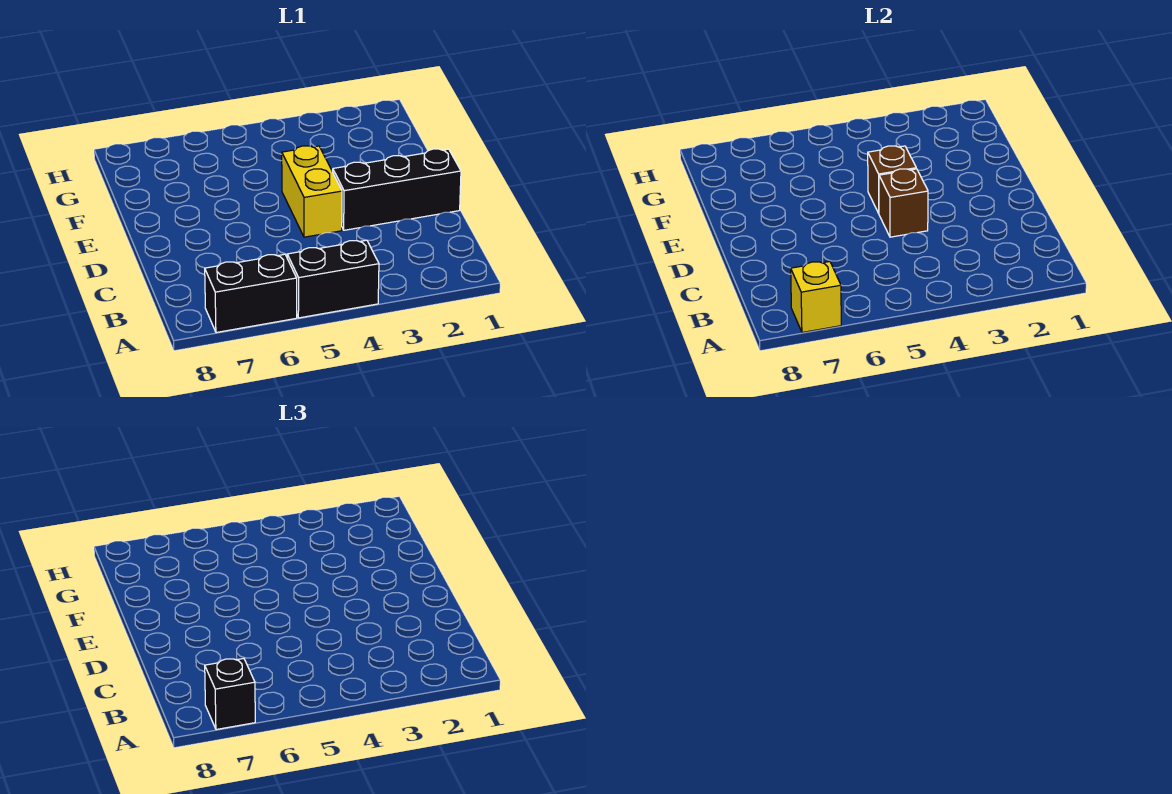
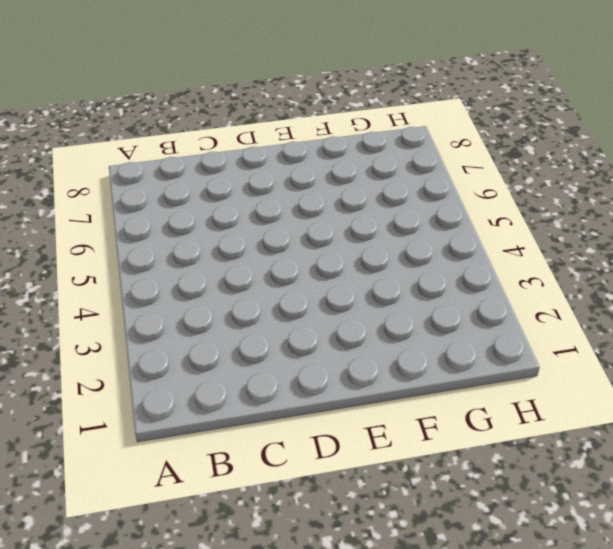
none -> black brick A4:A5 level 1
none -> black brick A6:A7 level 1

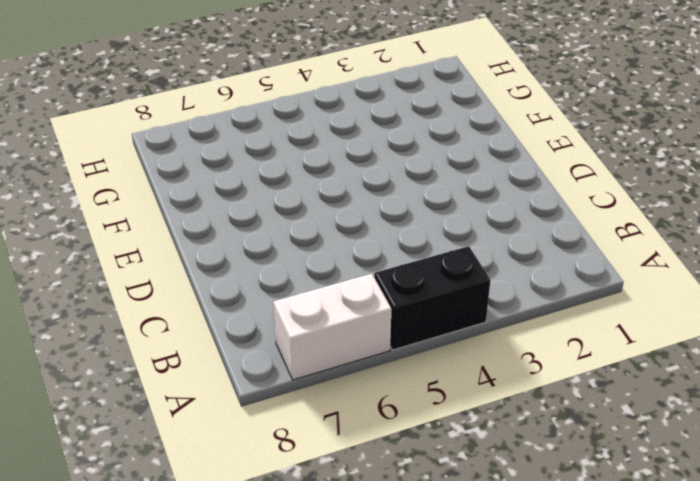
white brick A6:A7 level 1 -> black brick A6:A7 level 1
none -> black brick D1:D3 level 1
none -> yellow brick D4:E4 level 1

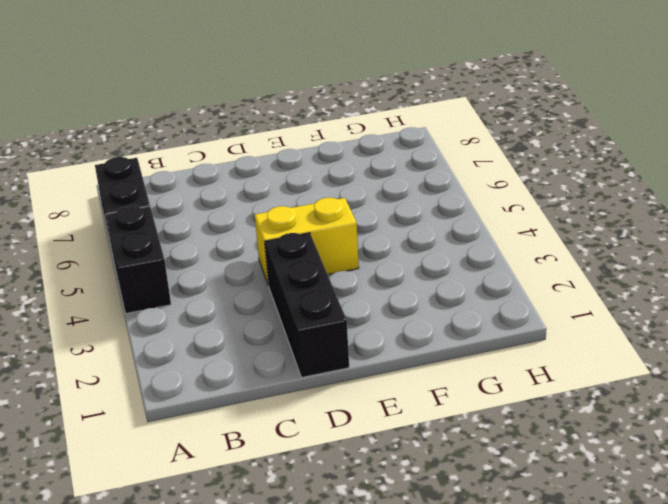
none -> yellow brick A7 level 2
none -> brown brick D4 level 2

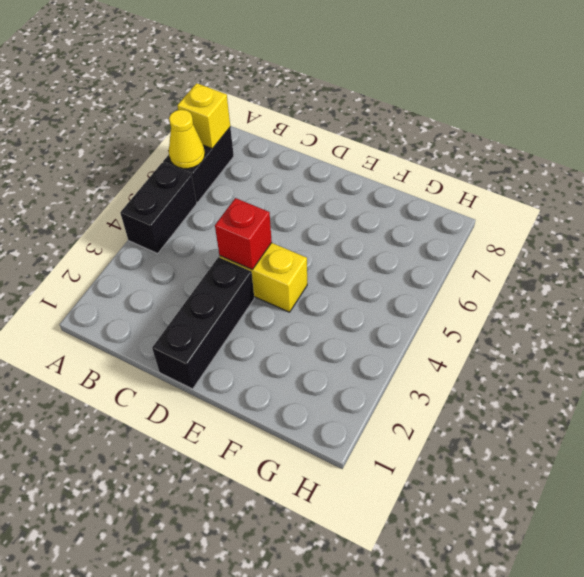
yellow cone A6 level 2 -> none
red brick D4 level 2 -> brown brick D4 level 2
none -> brown brick E4 level 2
none -> black brick A7 level 3

